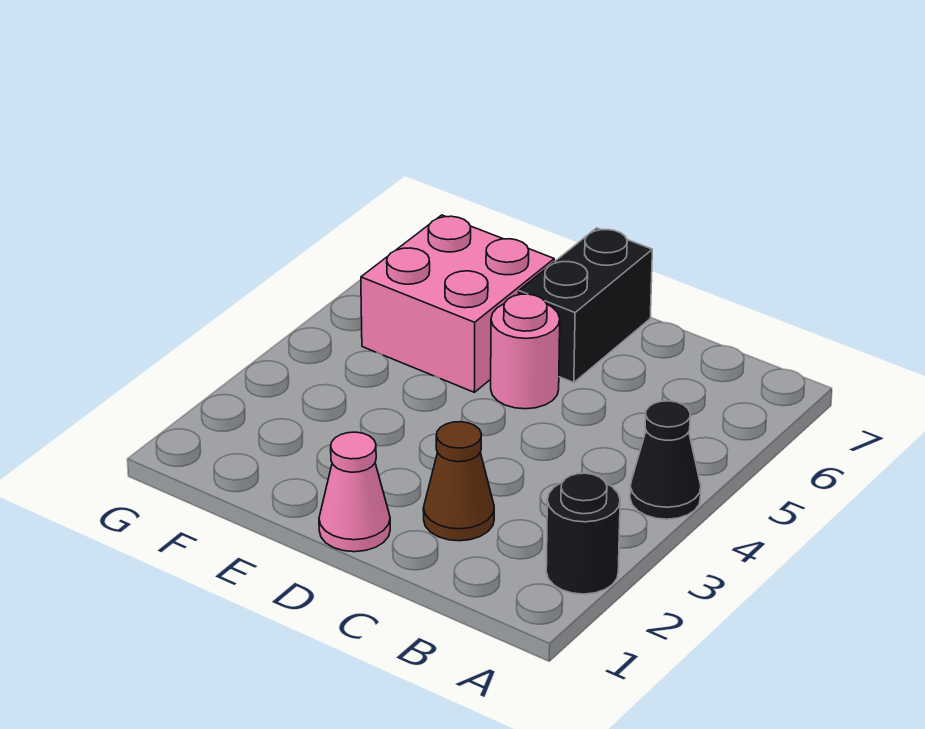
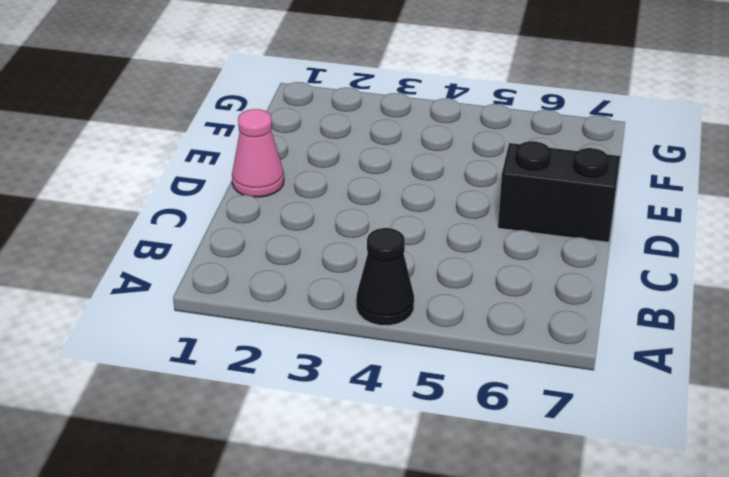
none -> black round brick A2 level 1
none -> brown cone C2 level 1

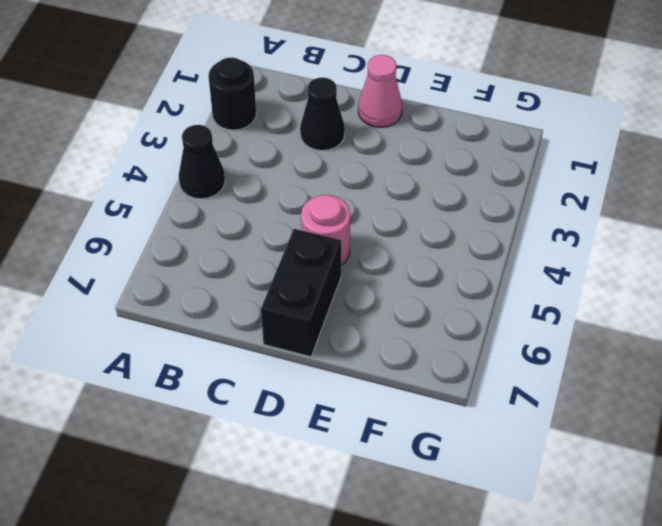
black cone C2 level 1 -> brown cone C2 level 1
none -> pink brick E5:F6 level 1

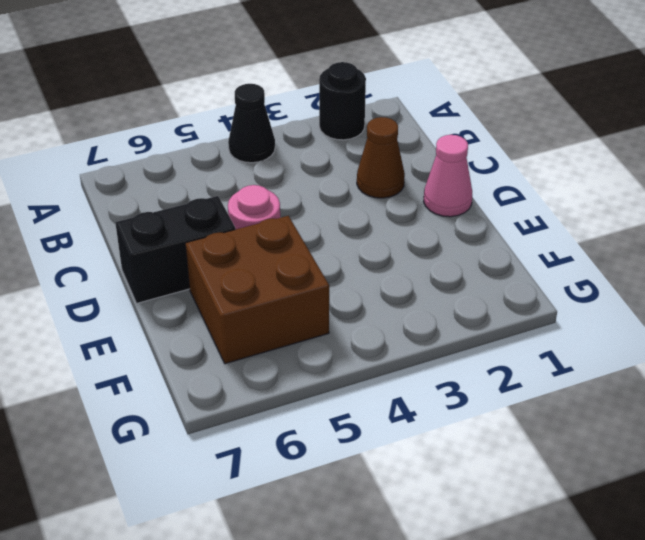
brown brick E5:F6 level 1 -> pink brick E5:F6 level 1

